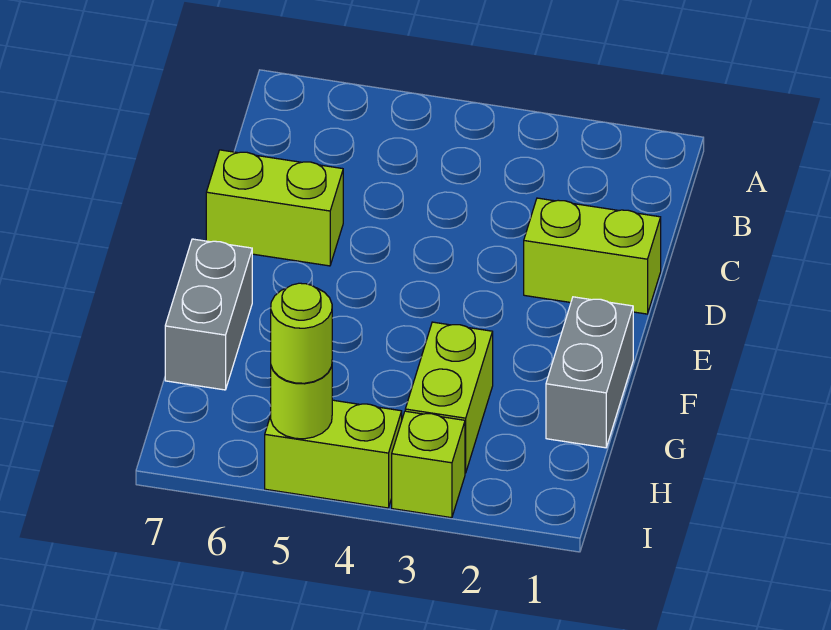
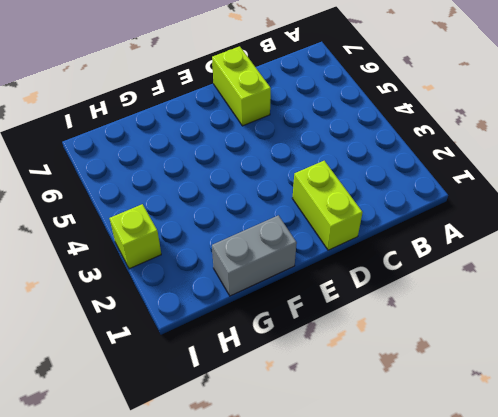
none -> grey brick F7:G7 level 1
none -> lime brick G3:H3 level 1

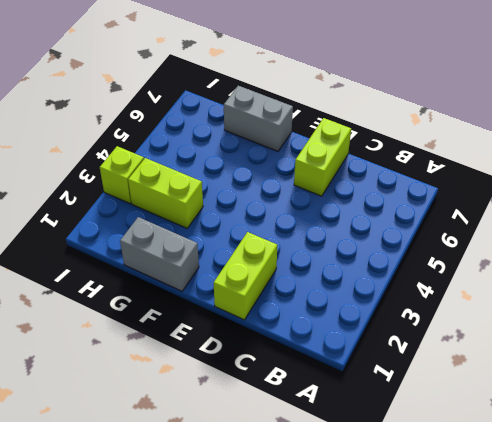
none -> lime brick I4:I5 level 1
none -> lime round brick I5 level 2

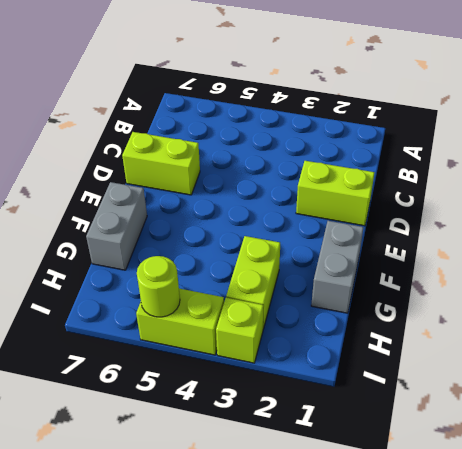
none -> lime round brick I5 level 3

